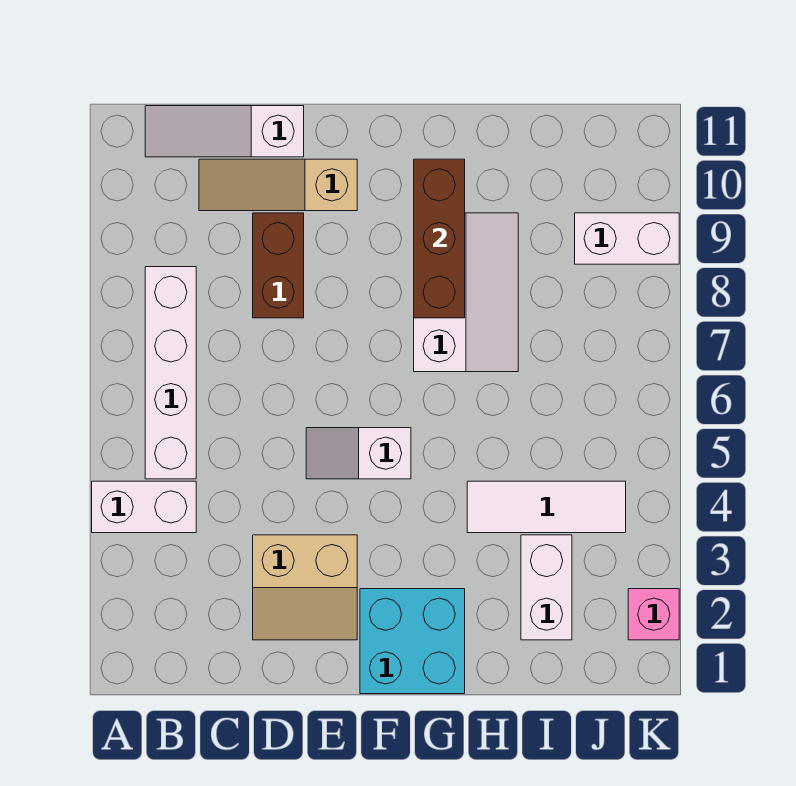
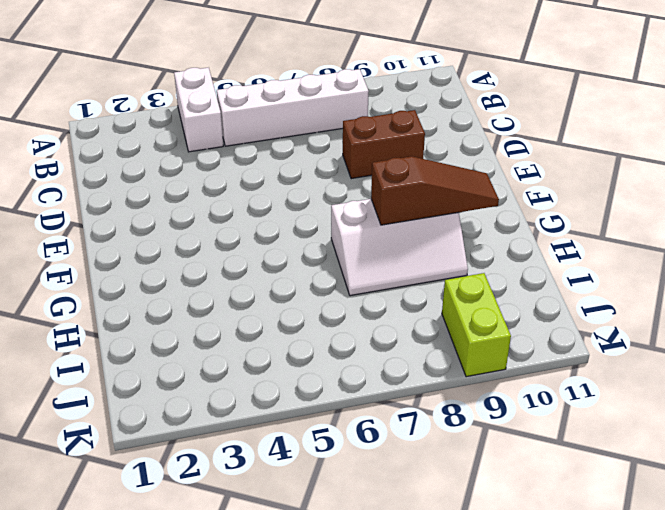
brown slope G8:G10 level 2 top 8 -> brown brick G8:G10 level 2
lime brick J9:K9 level 1 -> white brick J9:K9 level 1
none -> white slope B11:D11 level 1 top D
none -> tan slope C10:E10 level 1 top E
none -> tan slope D2:E3 level 1 top 3

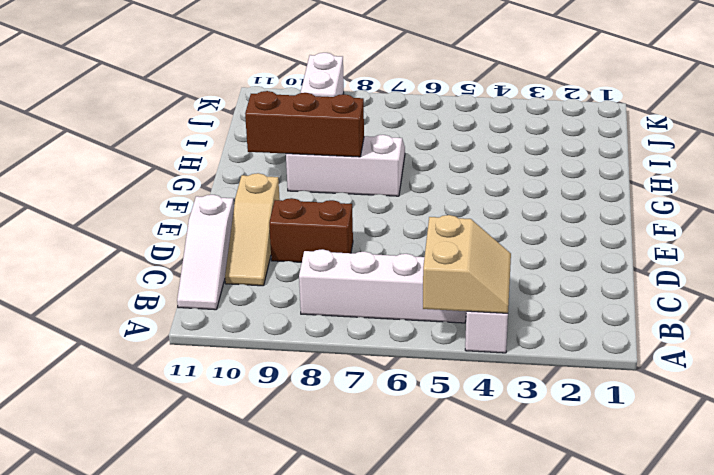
tan slope A4:B5 level 2 top 5 -> tan slope D2:E3 level 1 top 3
none -> white slope E5:F5 level 1 top F
none -> cyan brick F1:G2 level 1
none -> white tile H4:J4 level 1

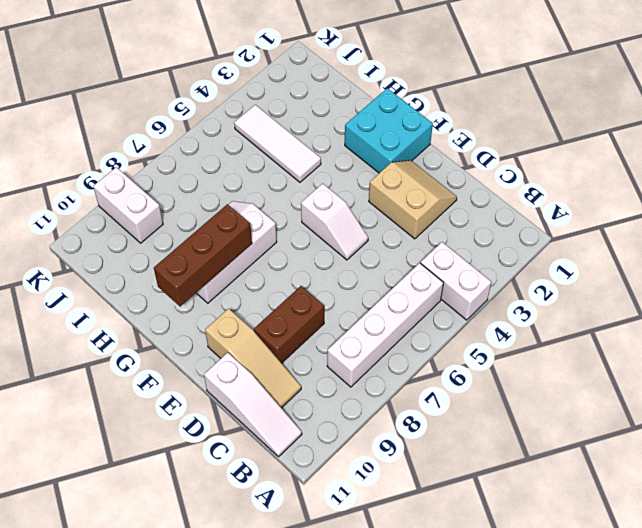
none -> white brick I2:I3 level 1
none -> pink brick K2 level 1

